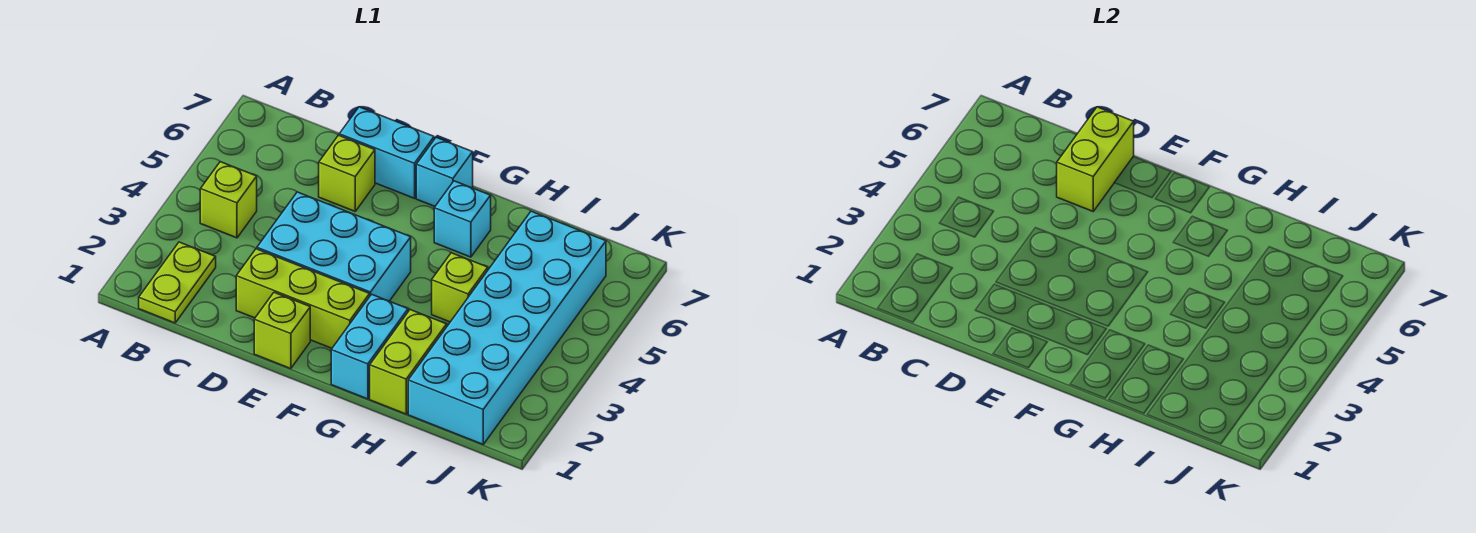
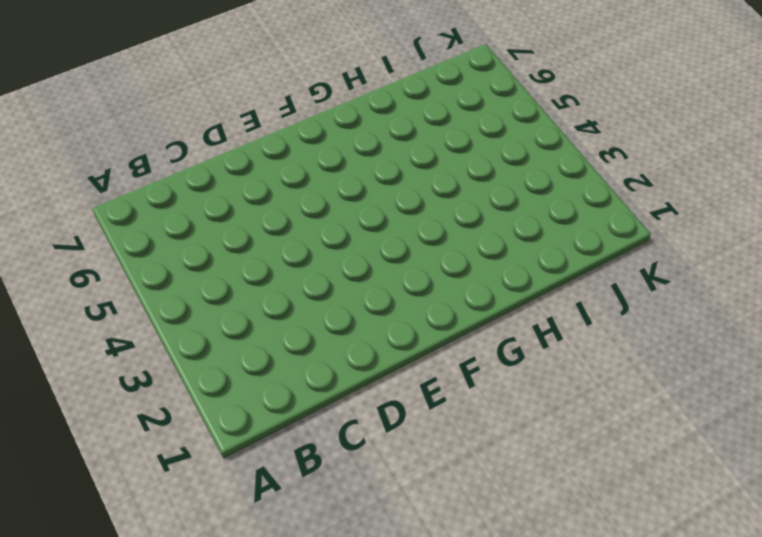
none -> lime plate B1:B2 level 1
none -> lime brick B4 level 1
none -> lime brick D2:F2 level 1

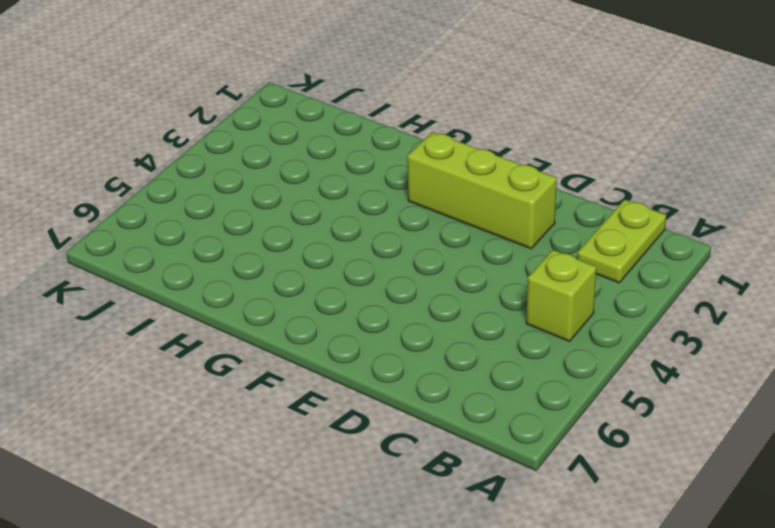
none -> cyan brick D3:F4 level 1
none -> lime brick D6 level 1
none -> cyan brick D7:E7 level 1

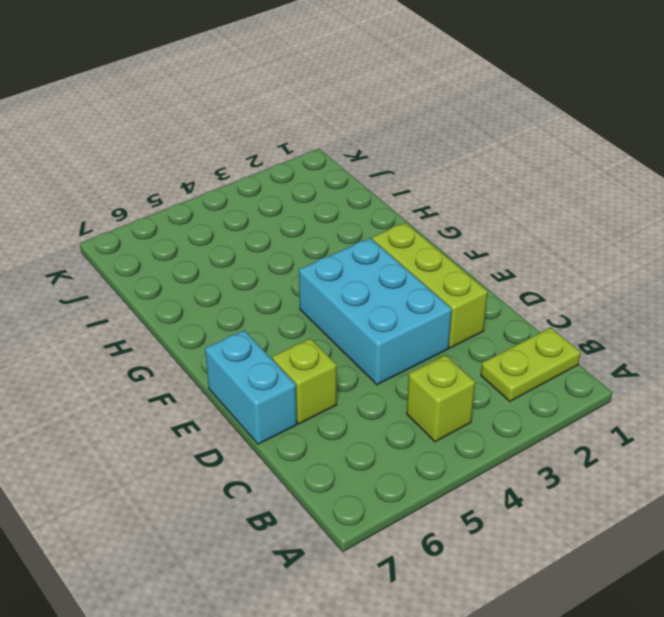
none -> lime brick E1 level 1
none -> cyan brick F7 level 1
none -> cyan brick G1:G2 level 1

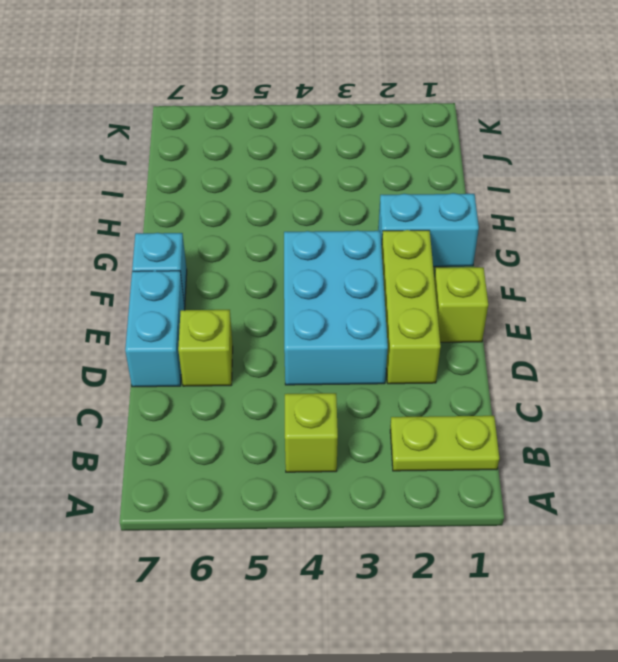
none -> cyan brick G6 level 1
none -> lime brick H1:H2 level 1
none -> lime brick H4 level 1

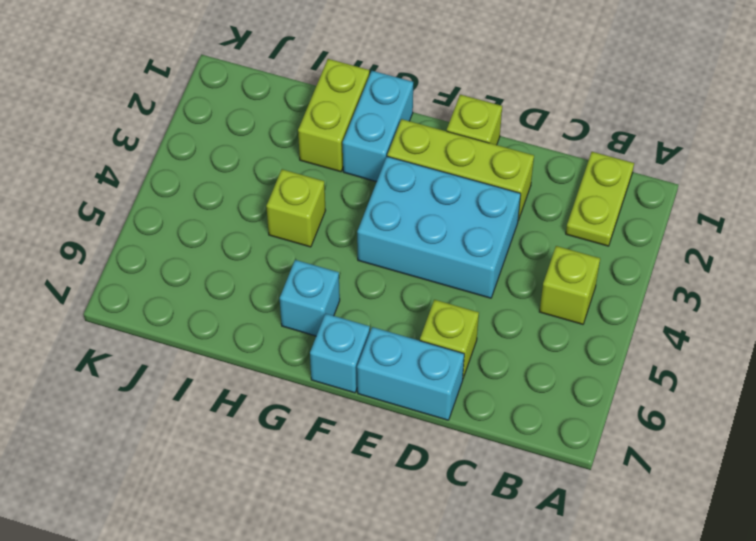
none -> cyan brick I1:J6 level 1
none -> lime brick D6:D7 level 2

